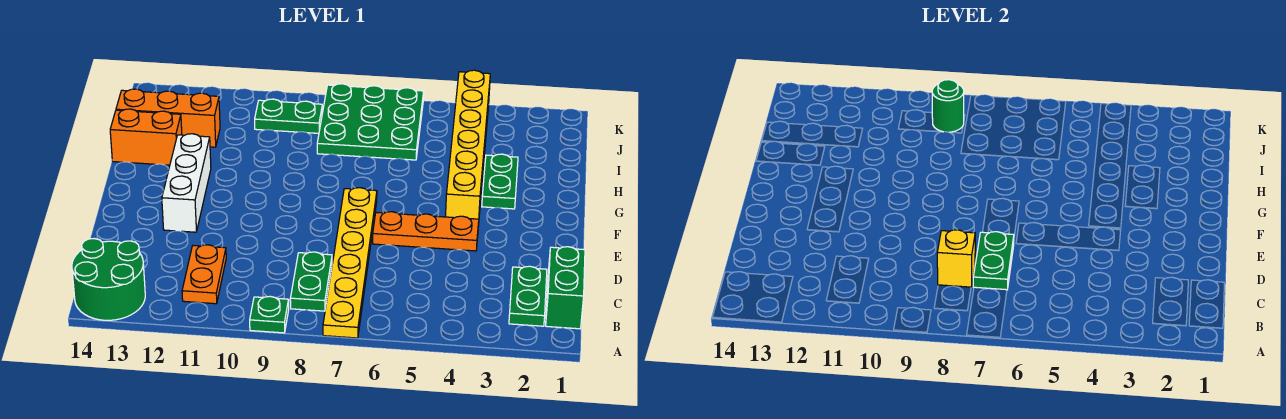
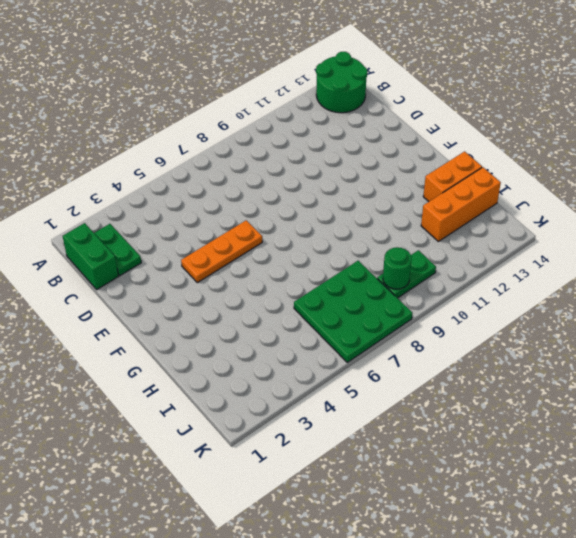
none -> yellow plate A7:F7 level 1
none -> green plate A9 level 1
none -> green plate B8:C8 level 1

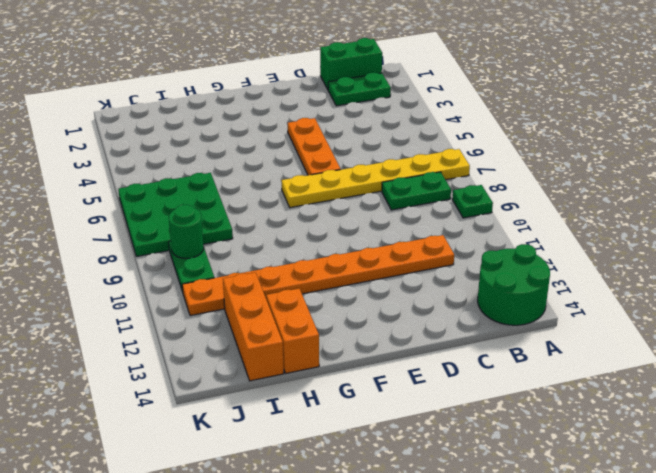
orange plate C11:J11 level 1 -> orange plate B11:C11 level 1
none -> white brick E12:G12 level 1
none -> yellow brick F4:K4 level 1
none -> green plate G3:H3 level 1

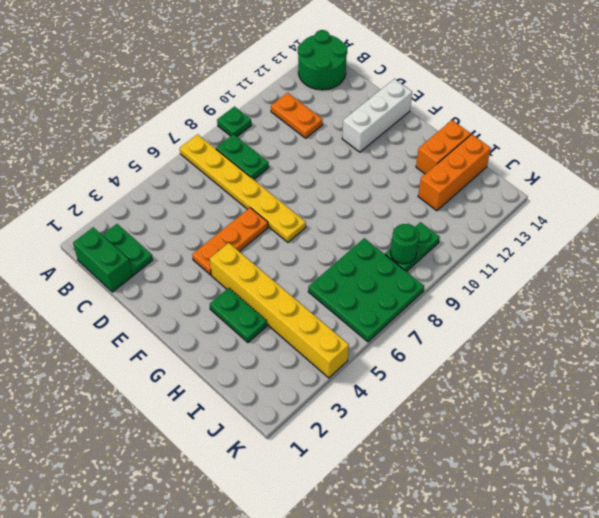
white brick E12:E14 level 1 -> white brick E12:G12 level 1
none -> green plate C7:D7 level 2
none -> yellow brick C8 level 2

